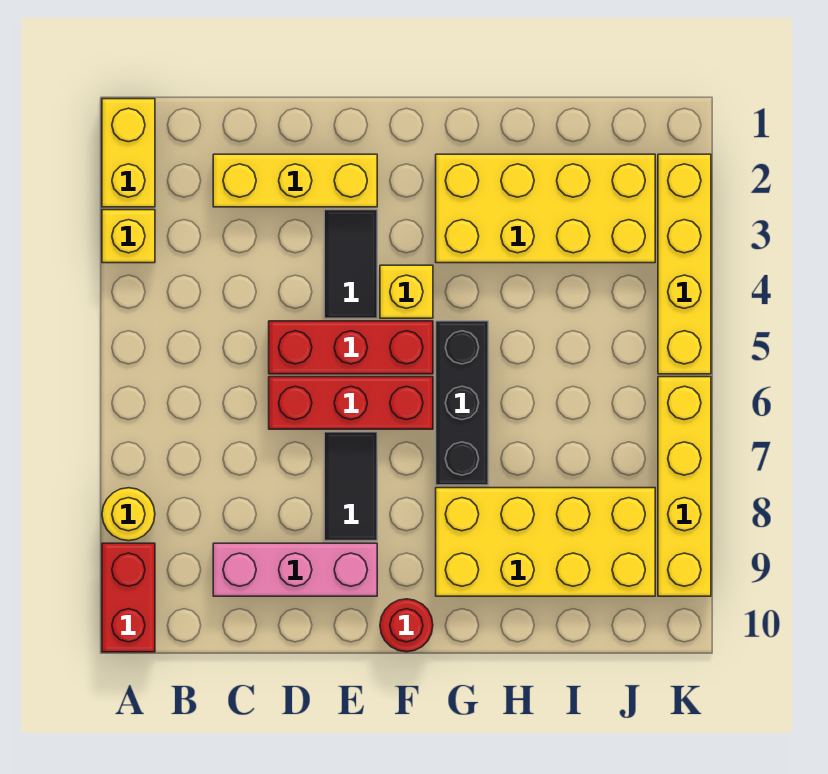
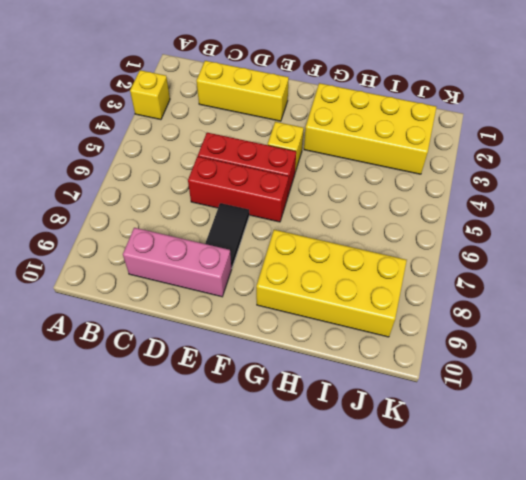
none -> yellow brick A1:A2 level 1
none -> yellow round brick A8 level 1
none -> red brick A9:A10 level 1

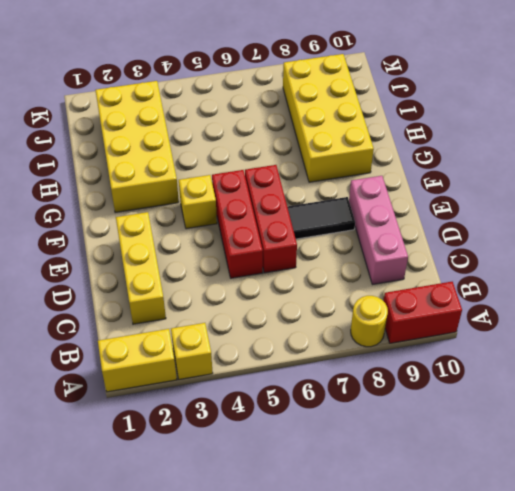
none -> black tile E3:E4 level 1
none -> red round brick F10 level 1
none -> black brick G5:G7 level 1

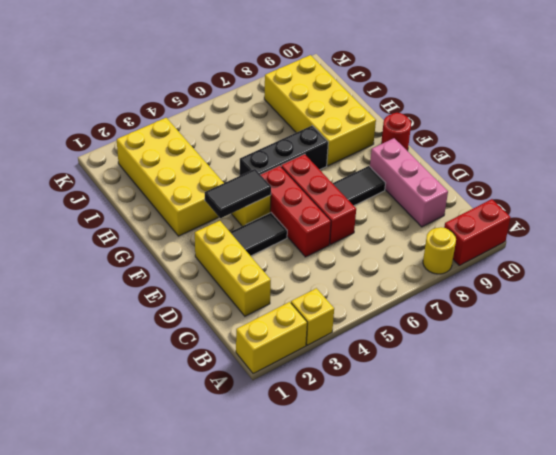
black tile F3:F4 level 2 -> none
none -> yellow brick K2:K5 level 1
none -> yellow brick K6:K9 level 1

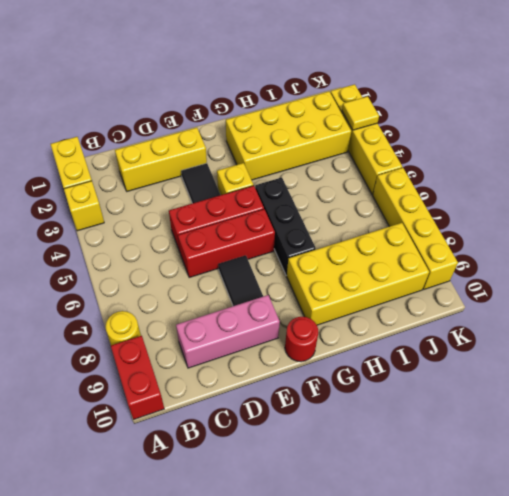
yellow tile K3 level 2 -> none

